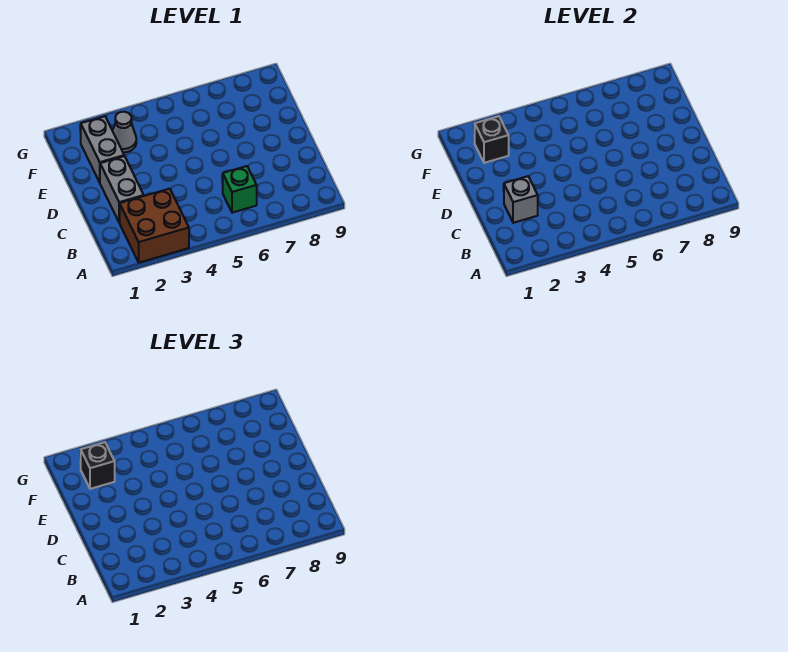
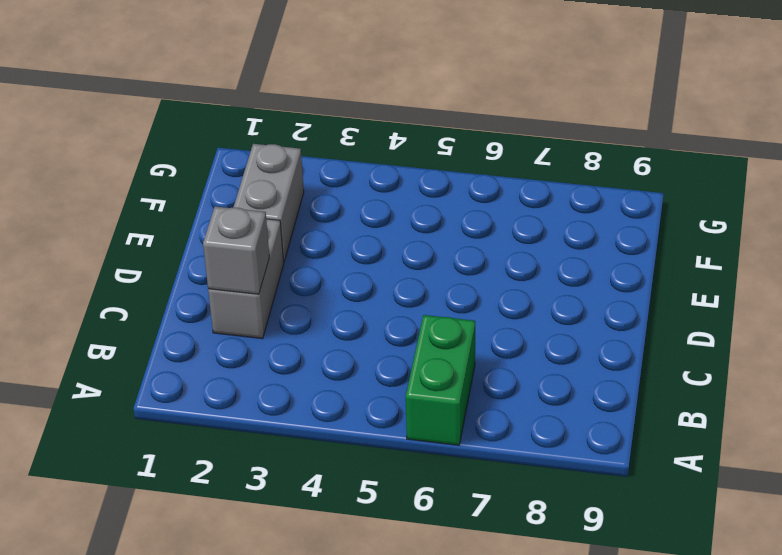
green brick A6:B6 level 1 -> green brick B6 level 1
none -> brown brick A2:B3 level 1
none -> grey cone F3 level 1

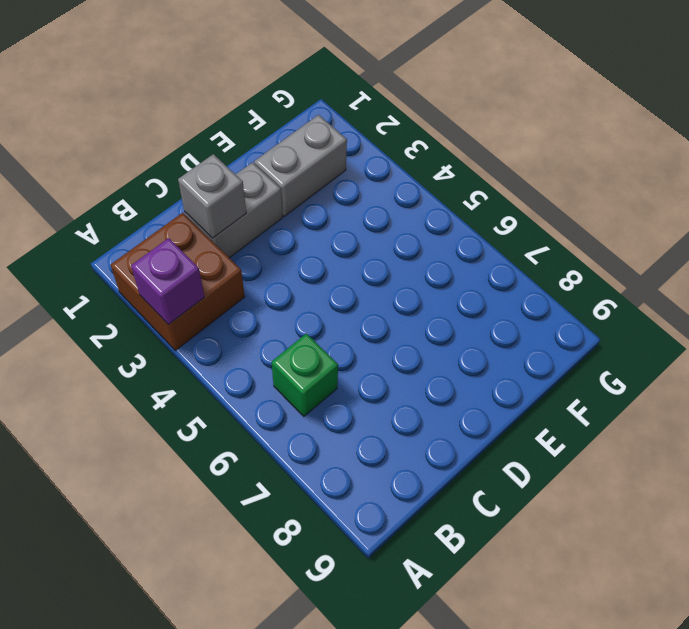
purple brick A3 level 2 -> none
none -> grey cone F3 level 1
none -> black brick F2 level 2

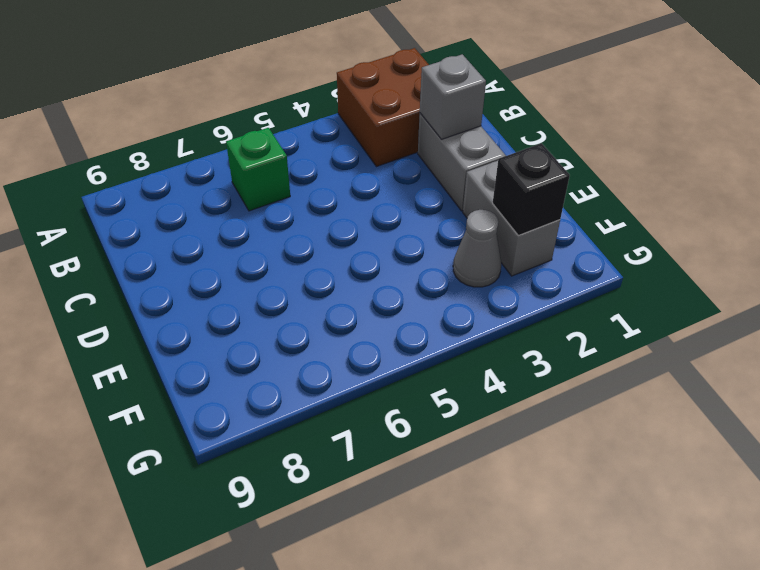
none -> black brick F2 level 3

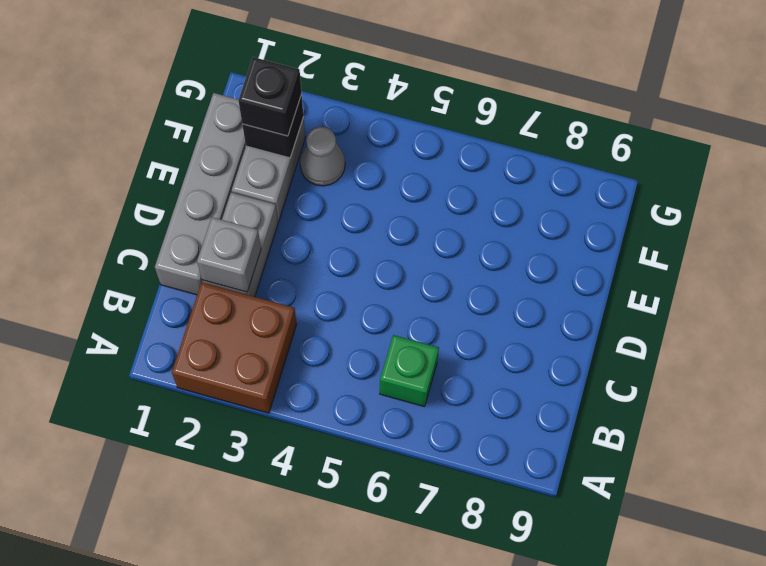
grey brick C1:F1 level 1 -> none

